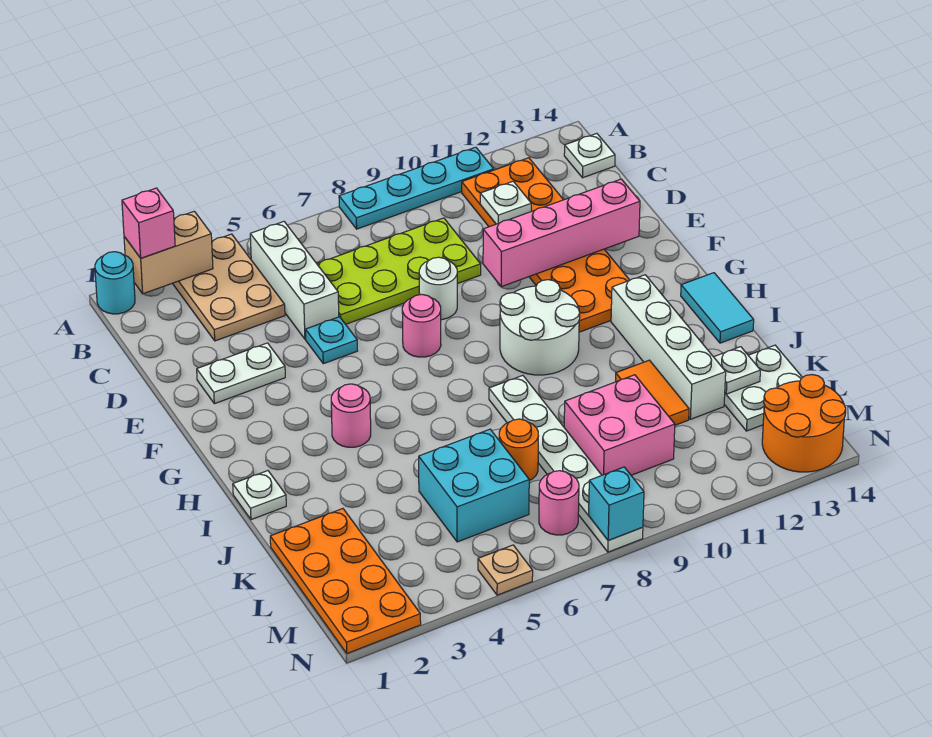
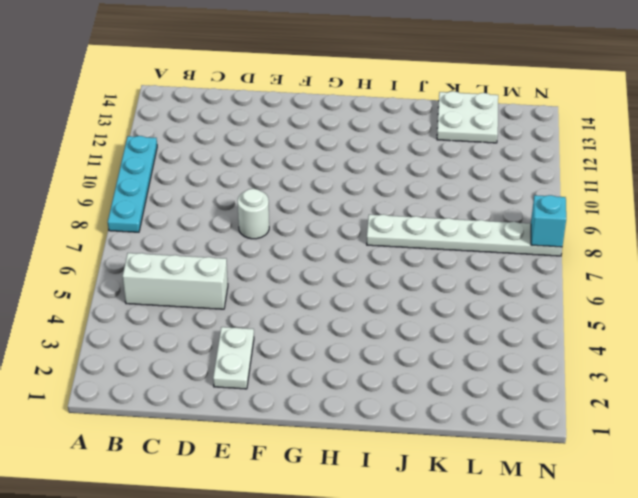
none -> cyan round brick A1 level 1
none -> tan plate A3:C4 level 1
none -> orange plate B11:G12 level 1
none -> white plate B14 level 1

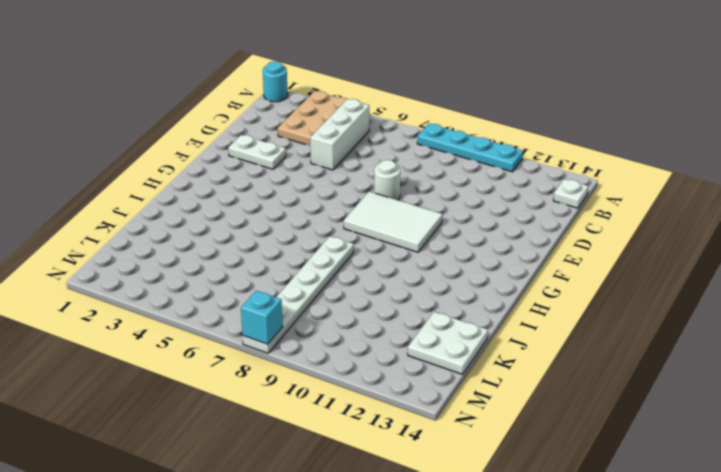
white tile F8:G10 level 1 -> white round brick G9:H10 level 1
none -> orange plate B11:G12 level 1
none -> lime plate C6:D9 level 1
none -> cyan plate E5 level 1
none -> pink round brick F7 level 1

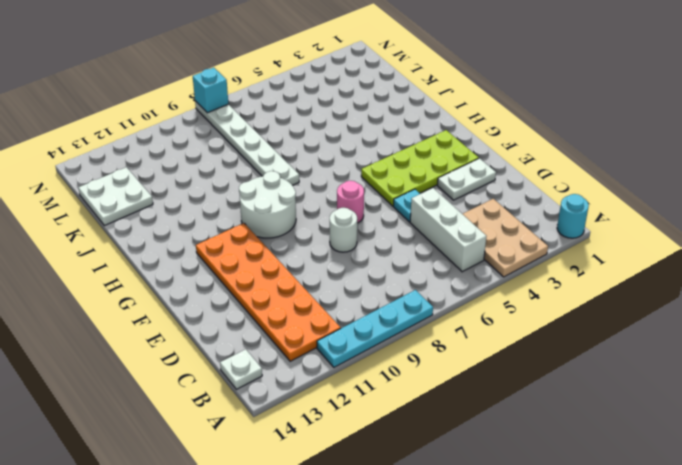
lime plate F2:G5 level 1 -> lime plate C6:D9 level 1
none -> pink round brick H4 level 1
none -> white brick H12:K12 level 1
none -> cyan tile H14:I14 level 1
none -> white plate I1 level 1

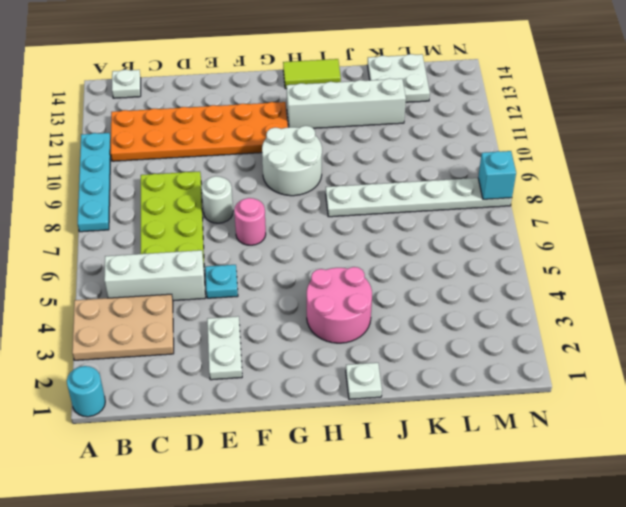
pink round brick H3:I4 level 1 -> pink round brick H4 level 1
lime tile H14:I14 level 1 -> cyan tile H14:I14 level 1
none -> orange tile J11:K11 level 1
none -> orange plate K1:N2 level 1
none -> cyan brick K5:L6 level 1
none -> orange round brick K7 level 1

